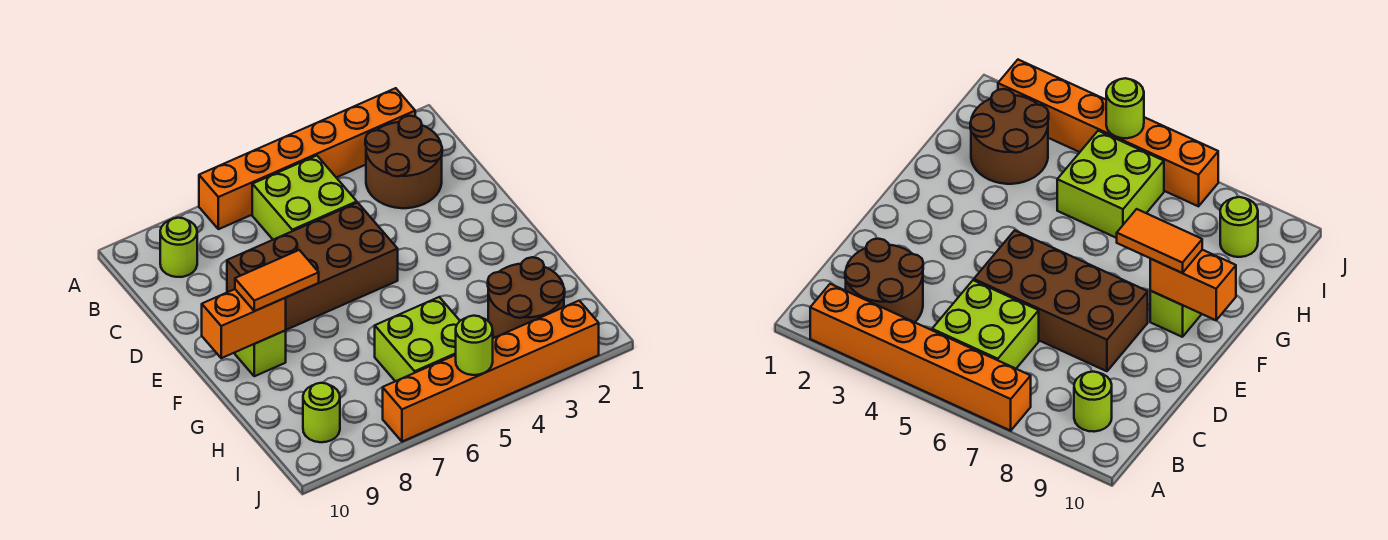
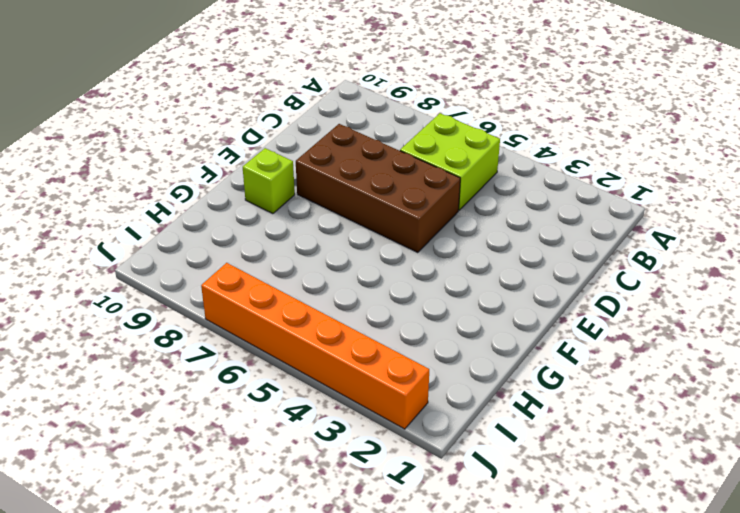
none -> orange brick A2:A7 level 1
none -> brown round brick B2:C3 level 1
none -> lime round brick B9 level 1

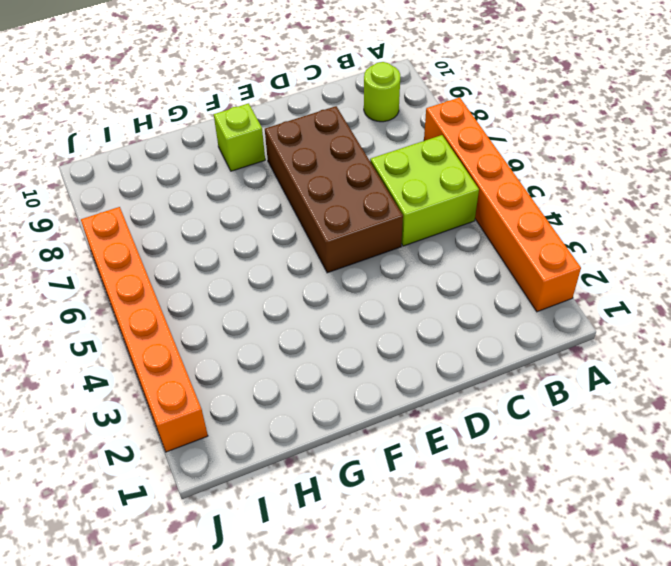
none -> brown round brick B2:C3 level 1
none -> brown round brick H2:I3 level 1
none -> lime brick H5:I6 level 1

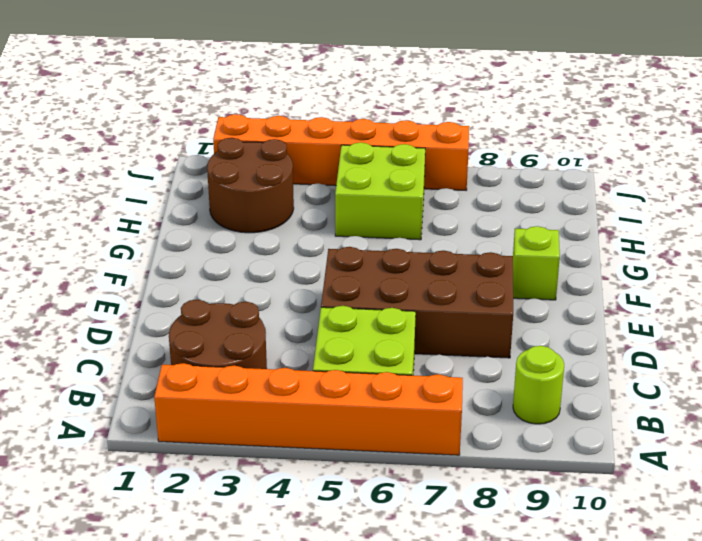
none -> lime round brick I9 level 1
none -> orange brick F9:F10 level 2
none -> lime round brick J5 level 2

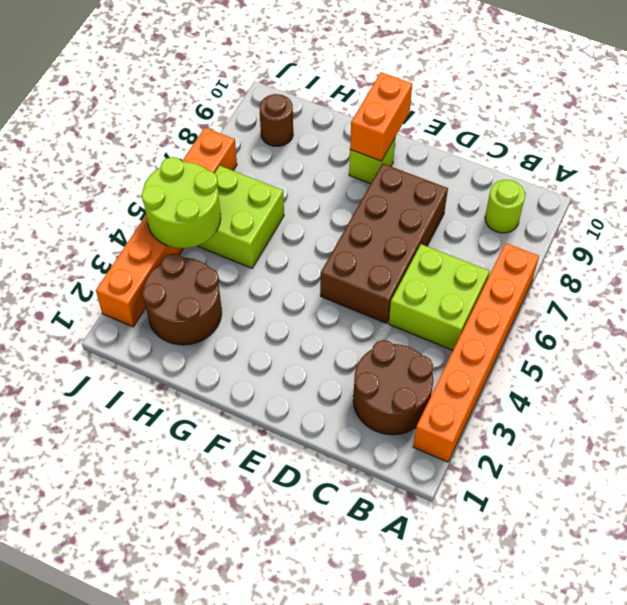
lime round brick I4:J5 level 2 -> lime round brick J5 level 2
brown round brick I9 level 1 -> lime round brick I9 level 1
none -> orange tile F8:F9 level 3

